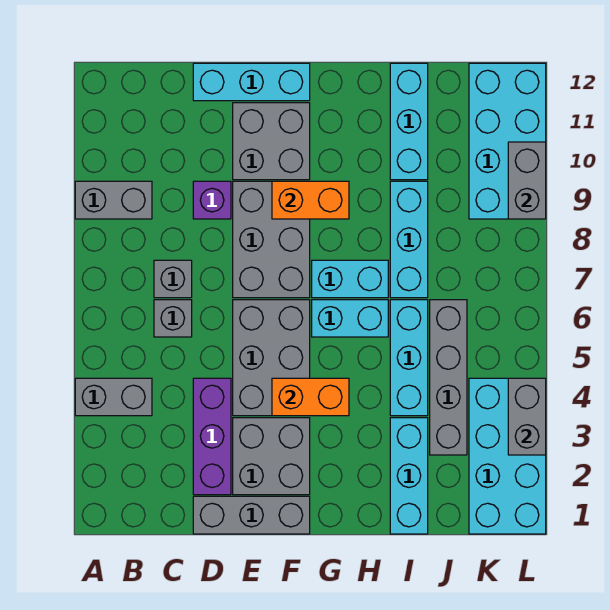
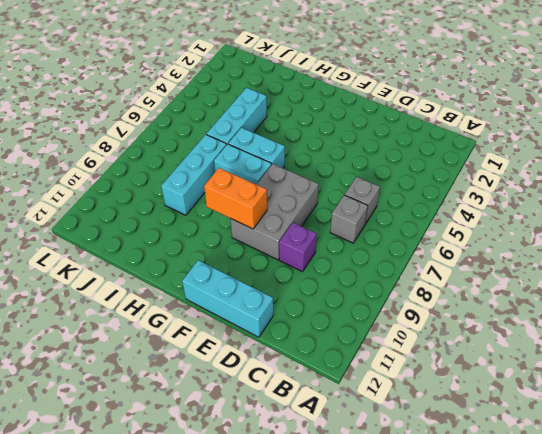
none -> grey brick A4:B4 level 1
none -> grey brick A9:B9 level 1
none -> grey brick D1:F1 level 1

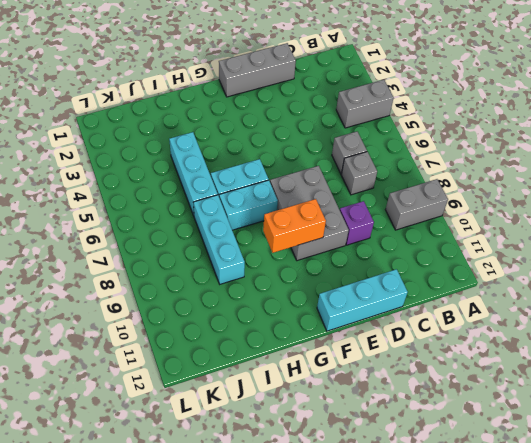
none -> purple brick D2:D4 level 1
none -> grey brick E2:F3 level 1
none -> grey brick E4:F6 level 1

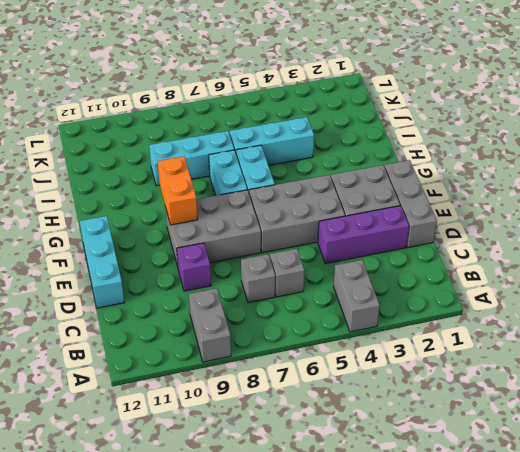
none -> grey brick E10:F11 level 1
none -> cyan brick I1:I3 level 1
none -> cyan brick I10:I12 level 1

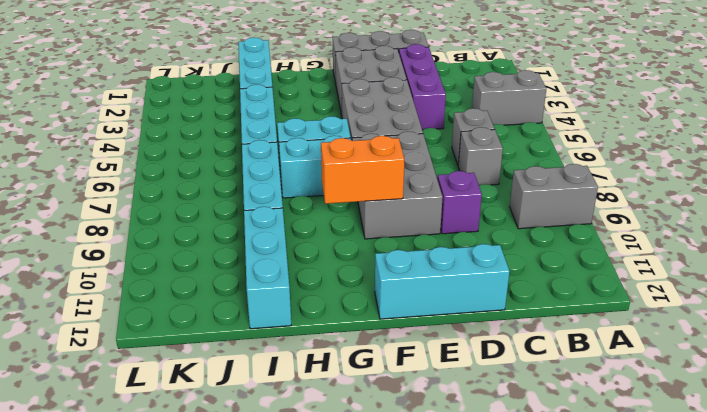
none -> grey brick E10:F11 level 1
none -> grey brick J3:J6 level 1
none -> cyan brick K1:L4 level 1

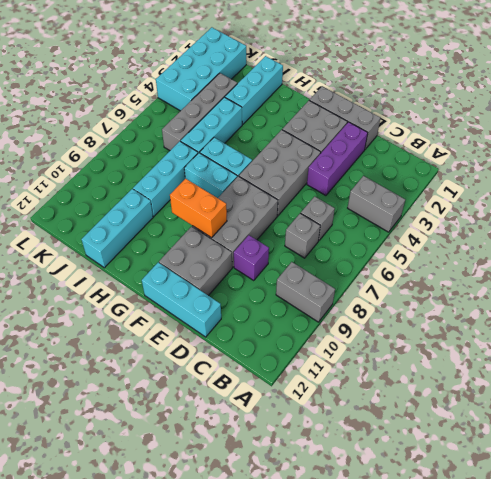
none -> cyan brick K9:L12 level 1
none -> orange brick F4:G4 level 2
none -> grey brick L3:L4 level 2

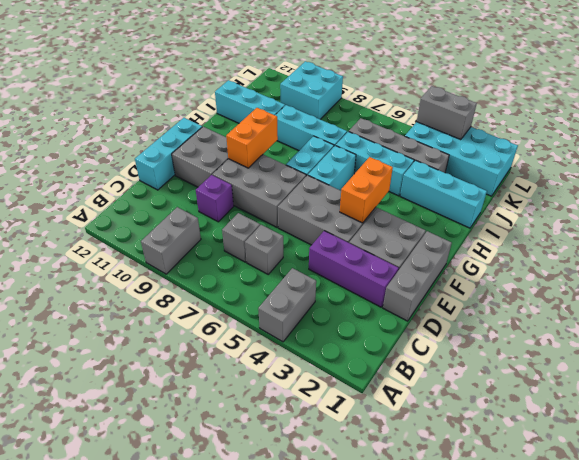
cyan brick K9:L10 level 1 -> cyan brick K9:L12 level 1
none -> grey brick L9:L10 level 2

